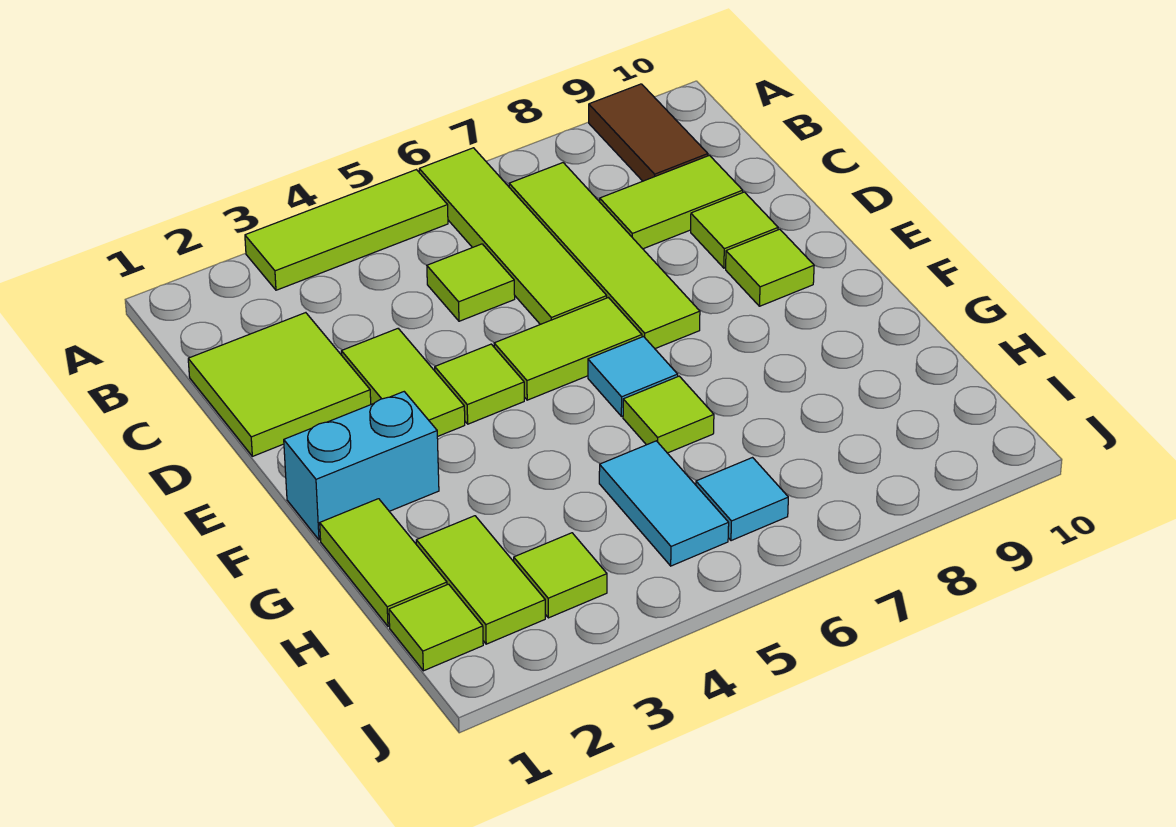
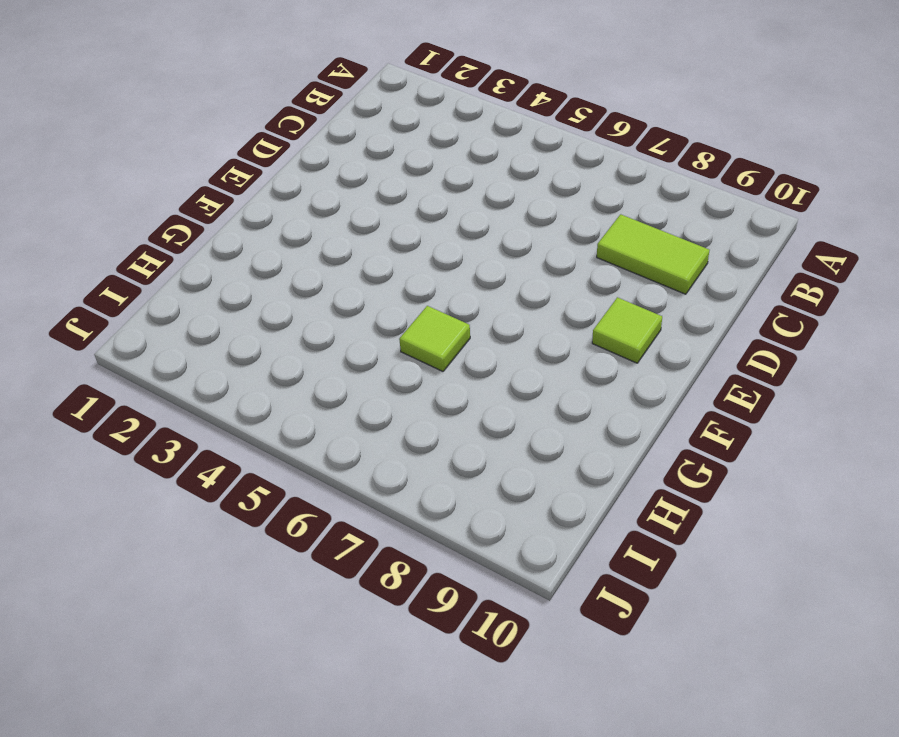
none -> lime tile A3:A5 level 1
none -> lime tile A6:D6 level 1
none -> brown tile A9:B9 level 1

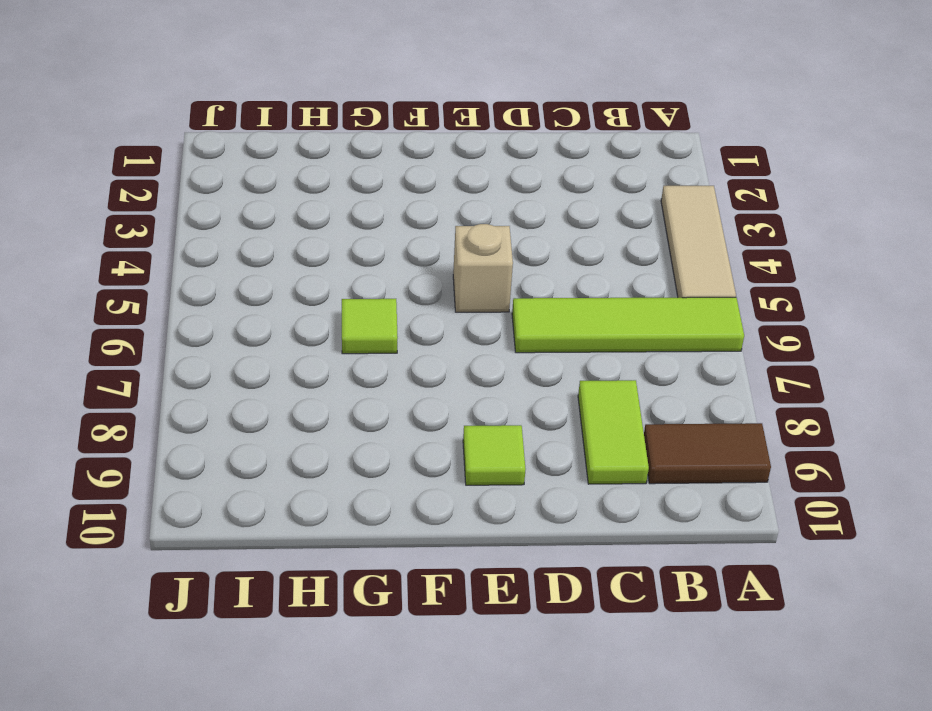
tan tile A3:A5 level 1 -> lime tile A3:A5 level 1
tan brick E5 level 1 -> lime tile E5:E6 level 1
none -> lime tile B7:E7 level 1
none -> lime tile C1:D2 level 1
none -> lime tile C5 level 1

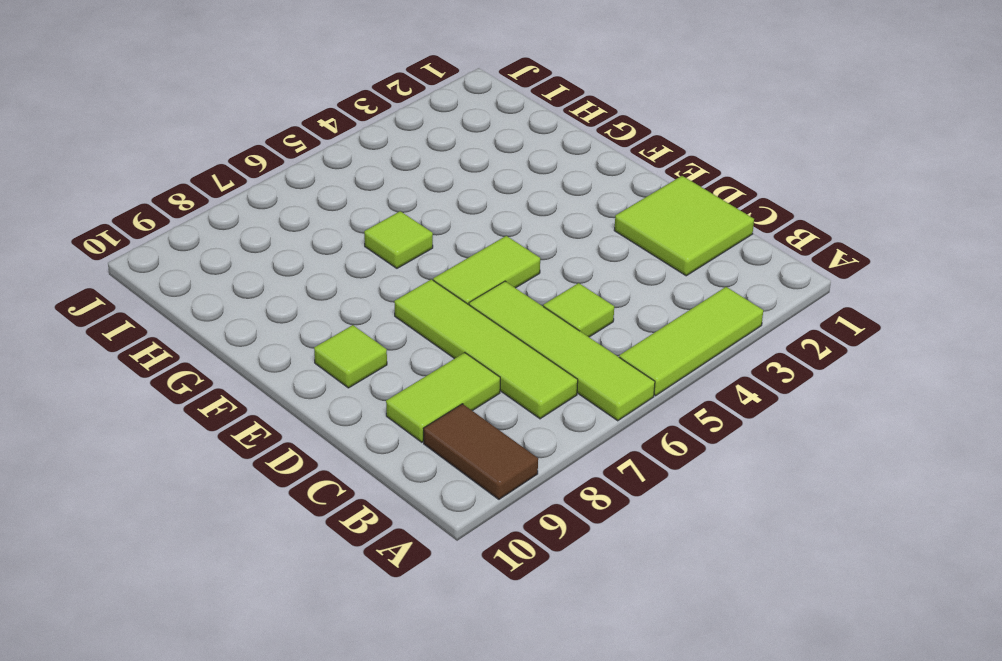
none -> lime tile D3:E3 level 1
none -> lime tile D9 level 1
none -> lime tile E4 level 1

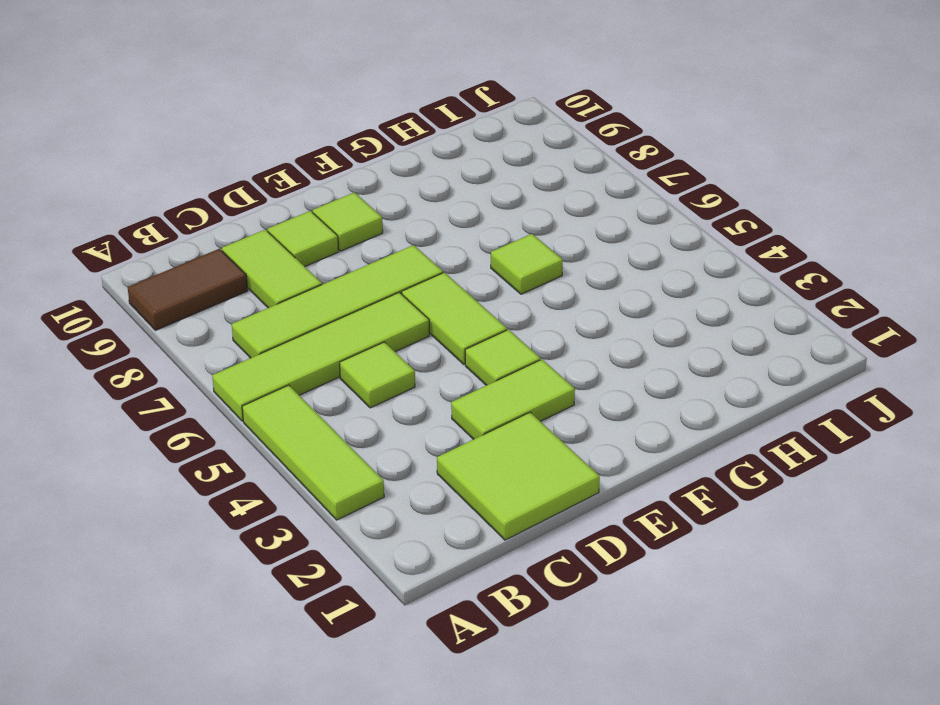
none -> cyan brick F1:F2 level 1
none -> cyan tile F6 level 1
none -> lime tile G1:H1 level 1

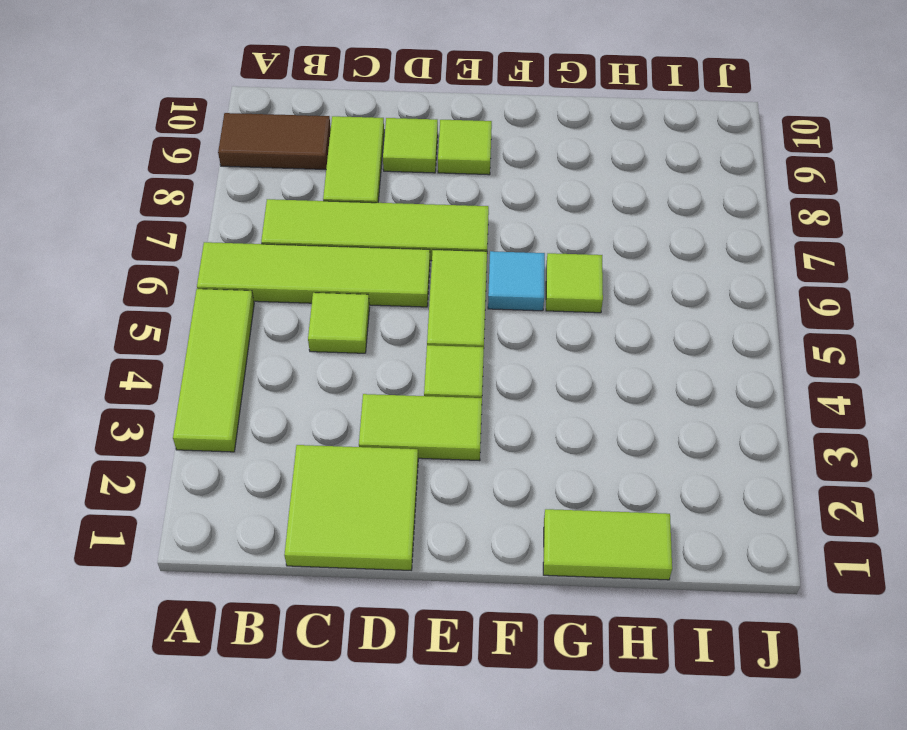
none -> cyan brick F1:F2 level 1
none -> lime tile H2:I2 level 1
none -> cyan tile H5:I5 level 1

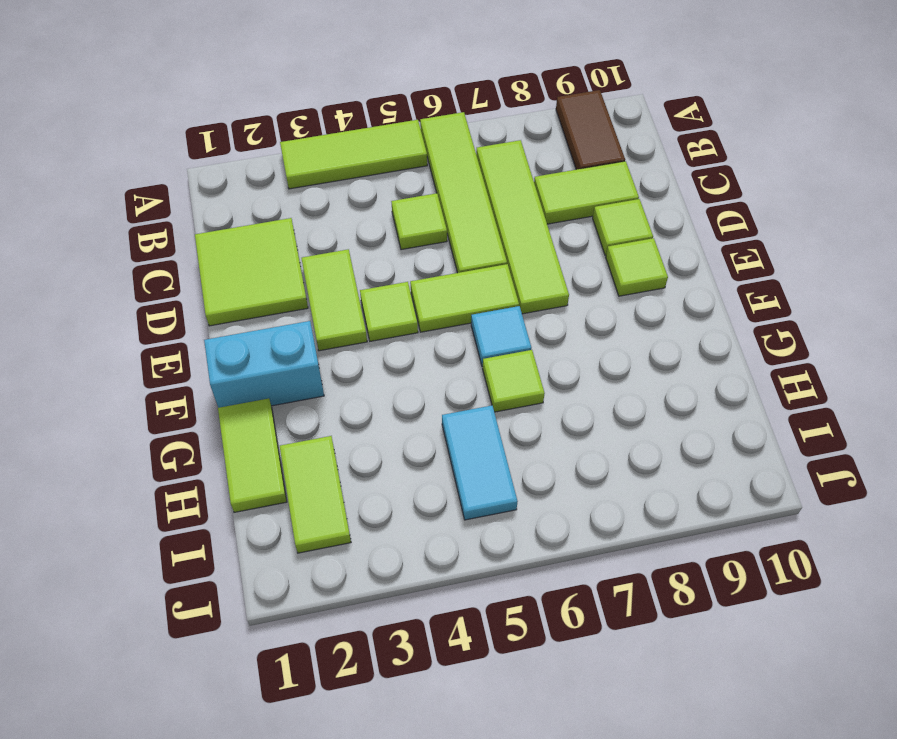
none -> lime tile I1 level 1
none -> lime tile I3 level 1
none -> cyan tile I6 level 1

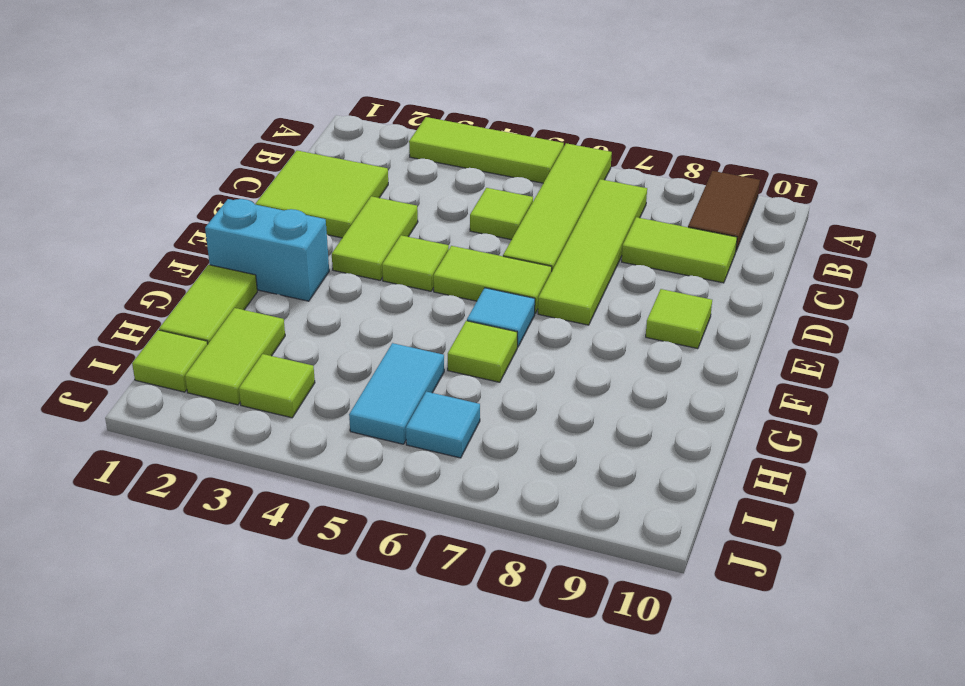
none -> lime tile D9 level 1

